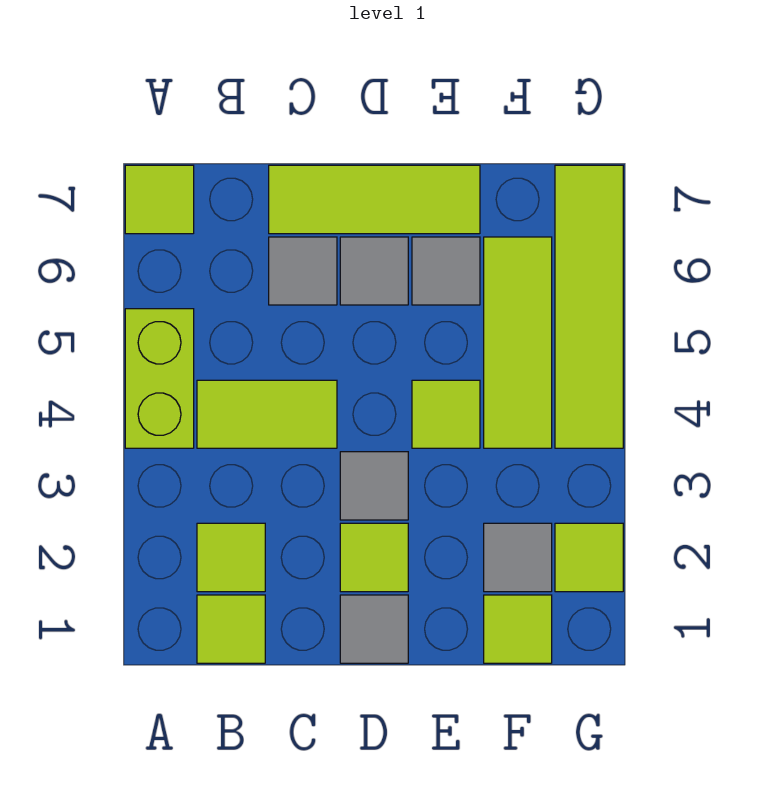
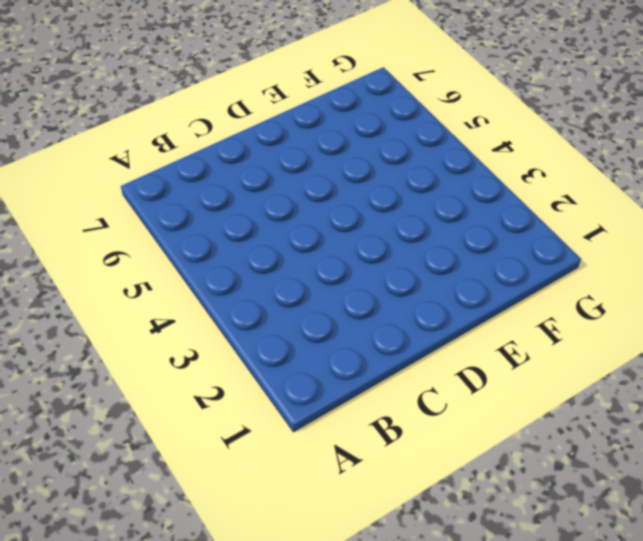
none -> lime brick A4:A5 level 1
none -> lime tile A7 level 1
none -> lime tile B1 level 1

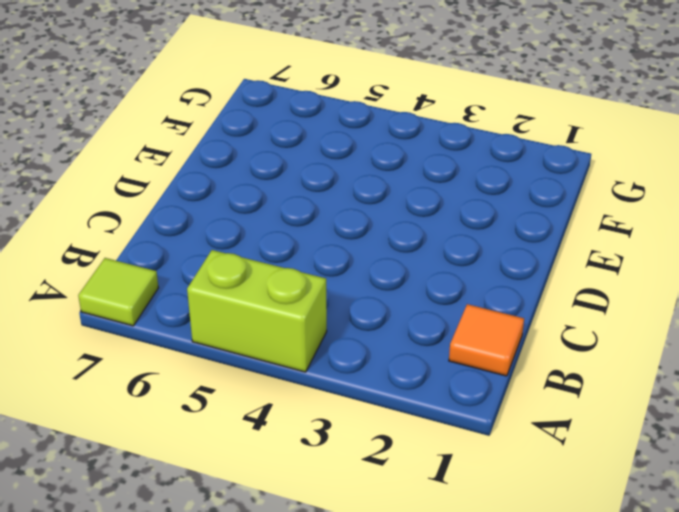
orange tile B1 level 1 -> lime tile B1 level 1
none -> lime tile B2 level 1
none -> lime tile B4:C4 level 1
none -> grey tile C6 level 1

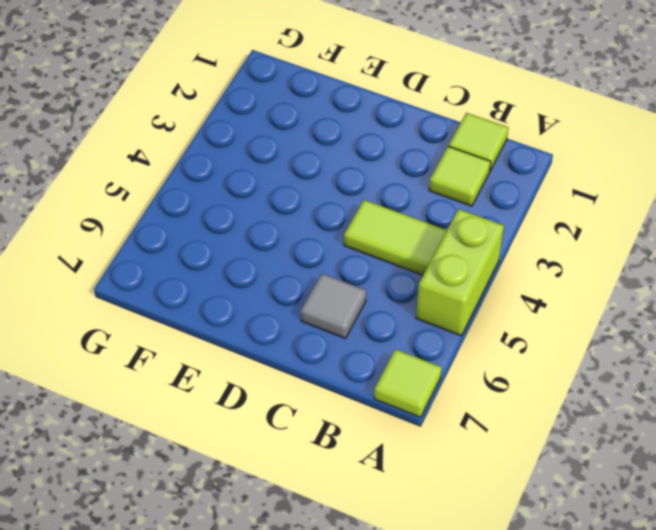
none -> lime tile C7:E7 level 1
none -> grey tile D1 level 1
none -> lime tile D2 level 1

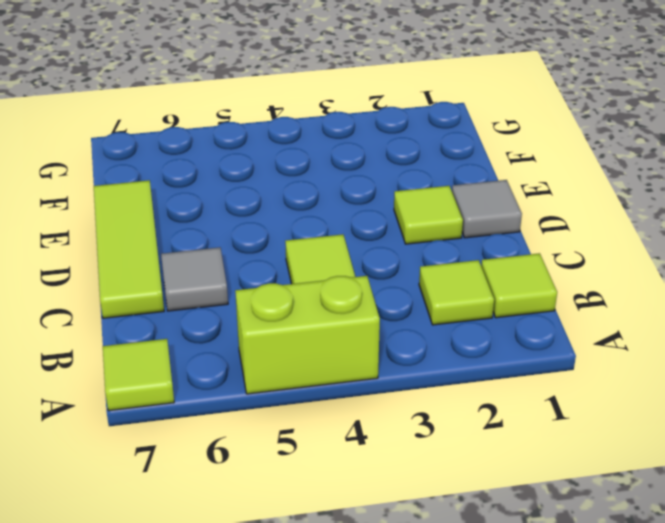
none -> grey tile D3 level 1
none -> grey tile D6 level 1
none -> lime tile E4 level 1

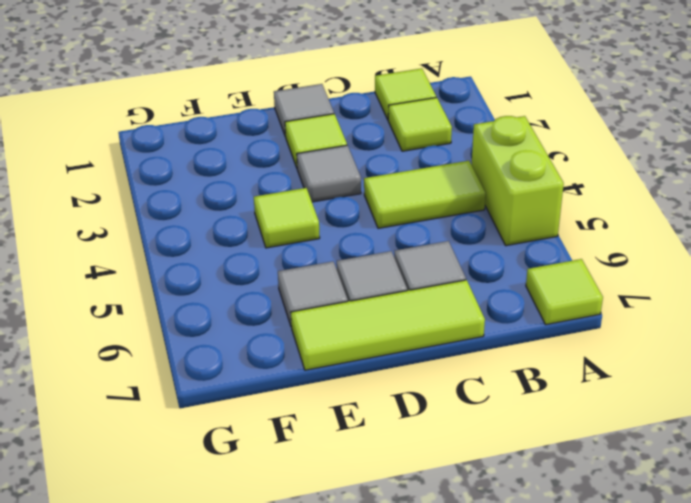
none -> lime tile F1 level 1
none -> grey tile F2 level 1
none -> lime tile F4:F6 level 1

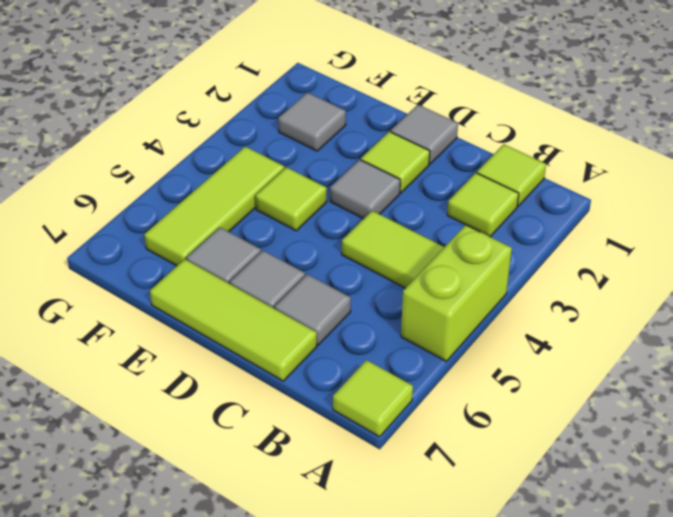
none -> lime tile F1 level 1
none -> lime tile G2 level 1
none -> lime tile G4:G7 level 1

